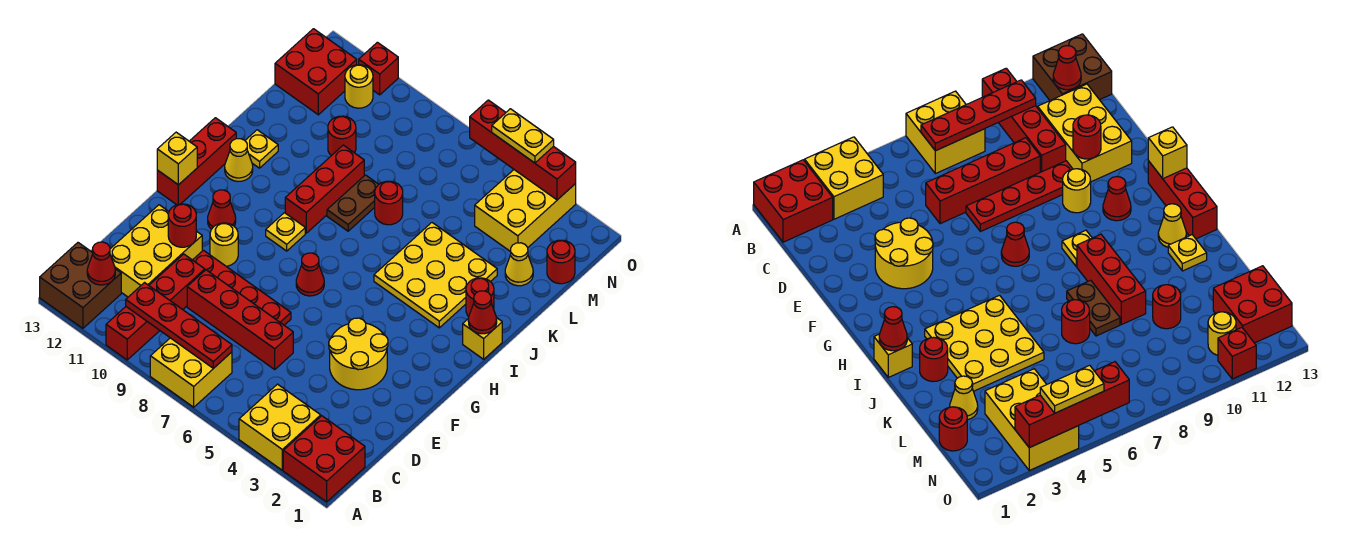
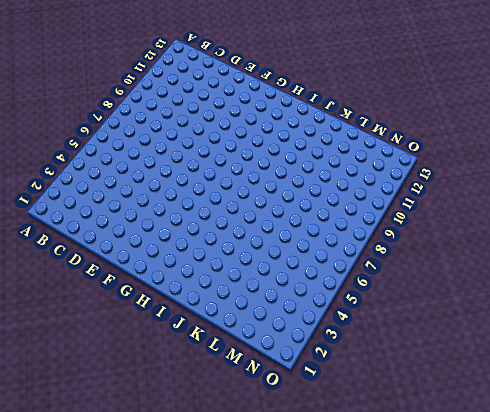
none -> red brick A1:B2 level 1
none -> yellow brick A3:B4 level 1
none -> yellow brick A7:B8 level 1
none -> red brick A10:D10 level 1

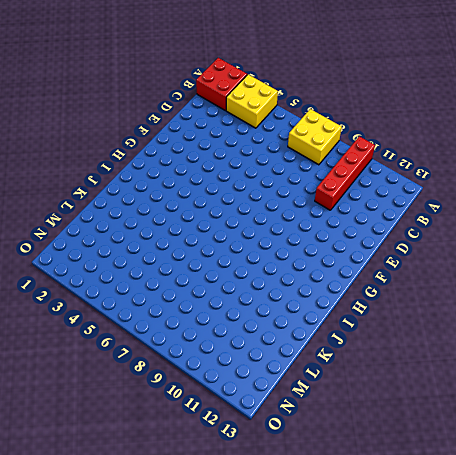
none -> brown brick A12:B13 level 1
none -> yellow brick C11:E12 level 1
none -> red brick D6:D9 level 1
none -> yellow round brick E3:F4 level 1

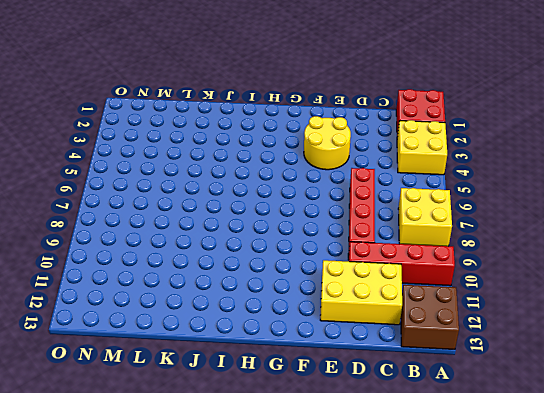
none -> red plate E7:E10 level 1
none -> yellow round brick F10 level 1
none -> red cone G7 level 1
none -> red cone G11 level 1

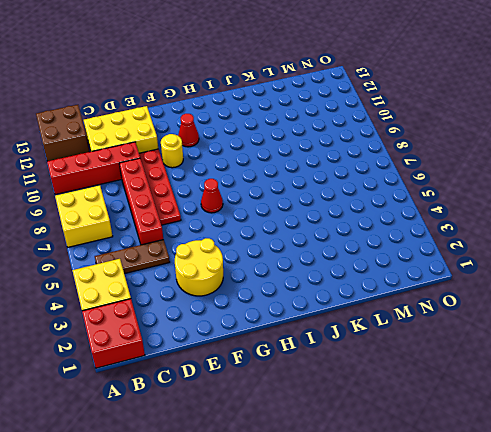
brown plate B5:D5 level 1 -> none
none -> red brick G13:I13 level 1
none -> yellow plate H9 level 1
none -> yellow brick I1 level 1
none -> yellow plate I3:K5 level 1

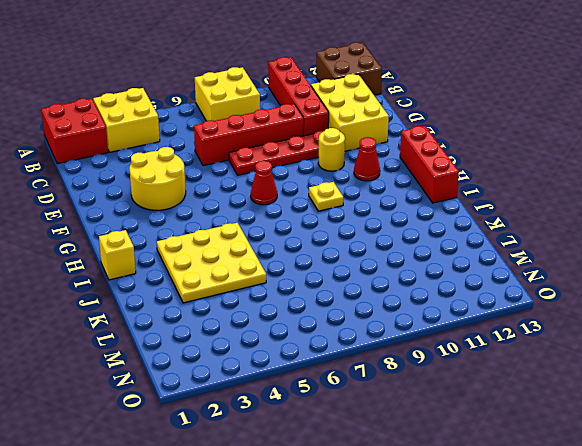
none -> red brick I9:K9 level 1
none -> yellow cone I12 level 1
none -> red round brick J2 level 1
none -> brown plate J8:K8 level 1

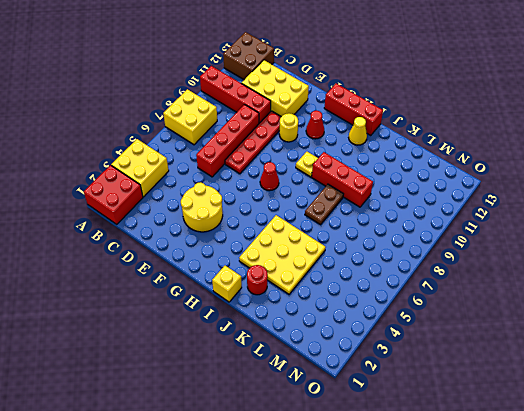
brown plate J7:J8 level 1 -> brown plate J8:K8 level 1
none -> yellow plate J12 level 1
none -> red round brick K7 level 1
none -> yellow cone L2 level 1
none -> red round brick L10 level 1

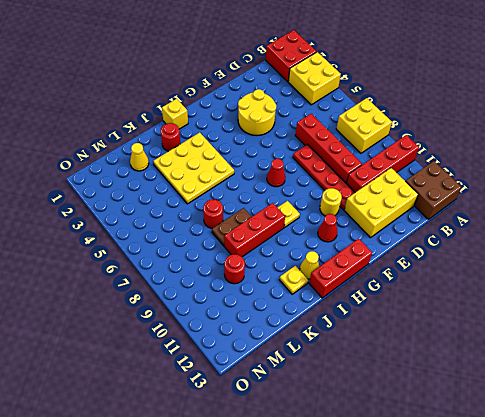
none -> red round brick M1 level 1
none -> yellow brick M3:O4 level 1
none -> red brick M12:N13 level 1
none -> yellow round brick N11 level 1

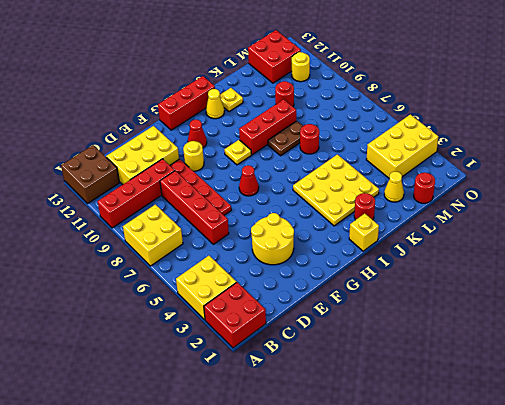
none -> red brick O11 level 1
none -> red plate B7:B10 level 2
none -> red cone B12 level 2
none -> red round brick E11 level 2

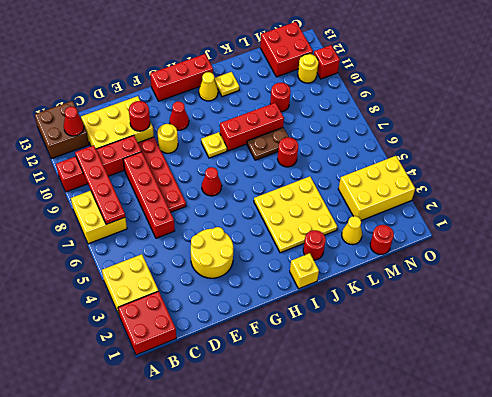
none -> yellow brick G13 level 2
none -> red cone I1 level 2
none -> red brick O3:O6 level 2
none -> yellow plate O4:O5 level 3

